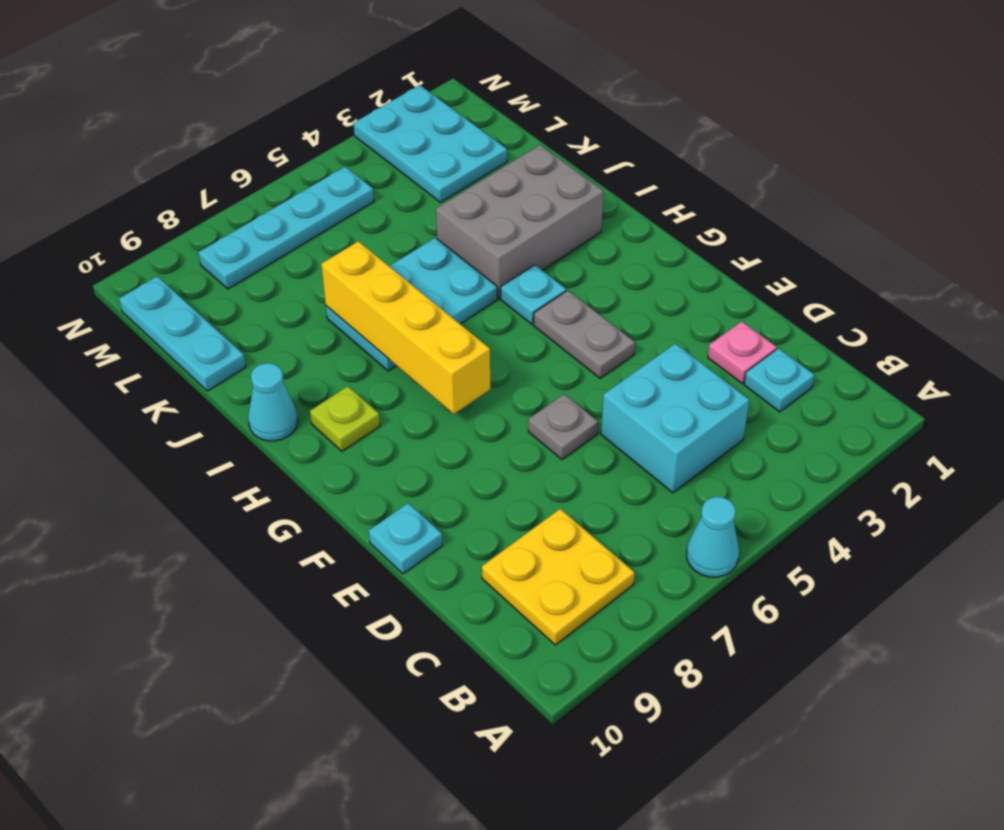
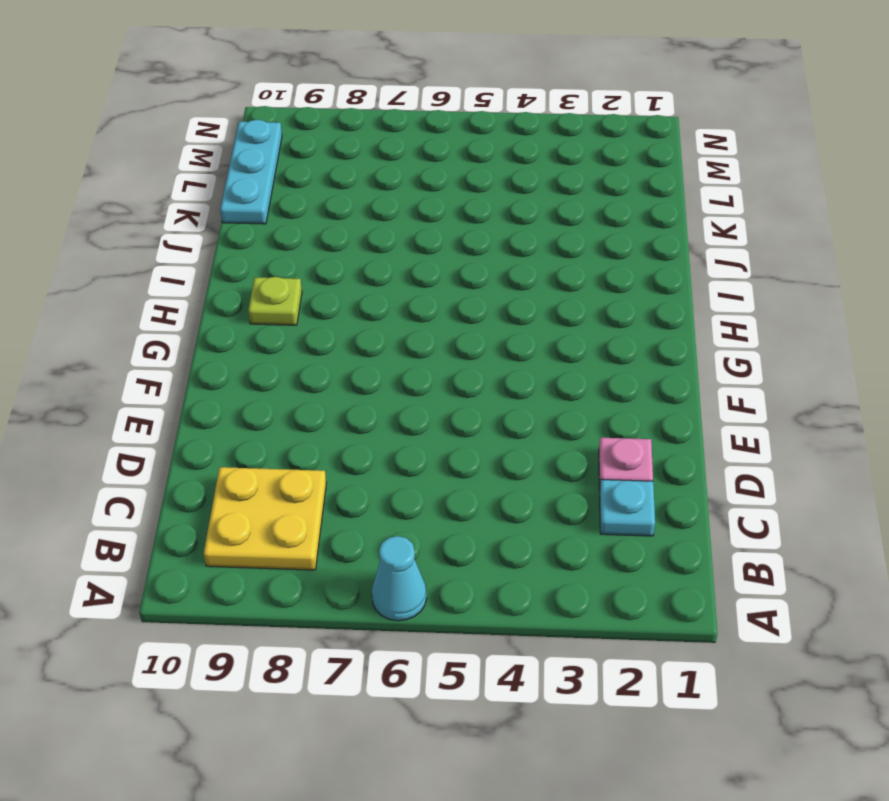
none -> cyan brick C4:D5 level 1
none -> grey plate E6 level 1
none -> cyan plate E10 level 1

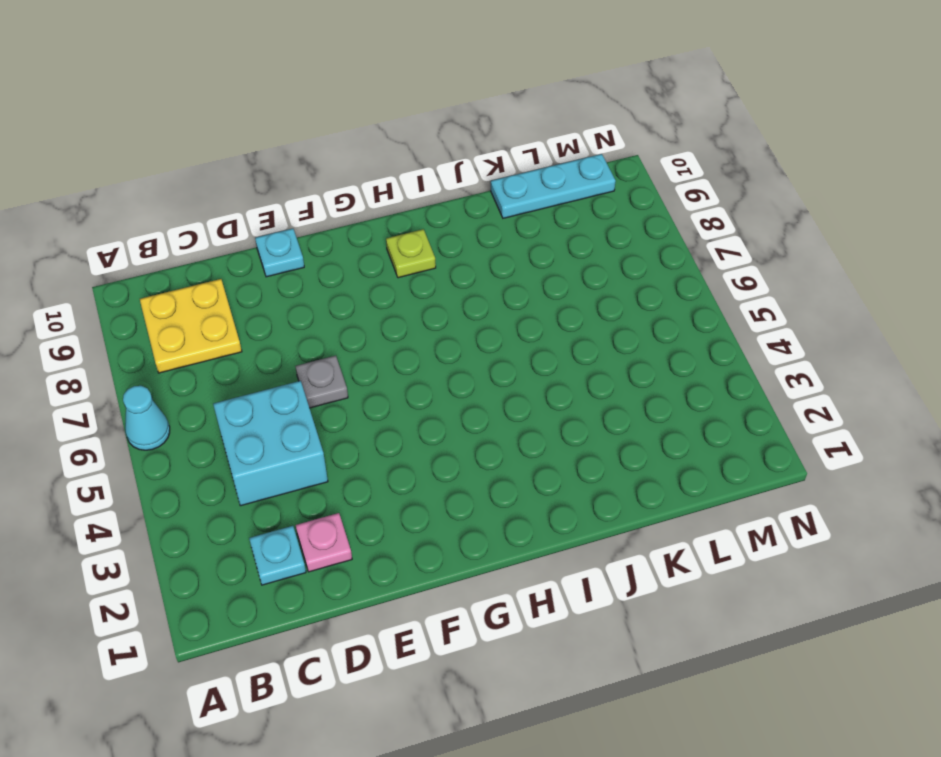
none -> grey plate F4:G4 level 1
none -> cyan plate H4 level 1
none -> grey brick I2:J4 level 1

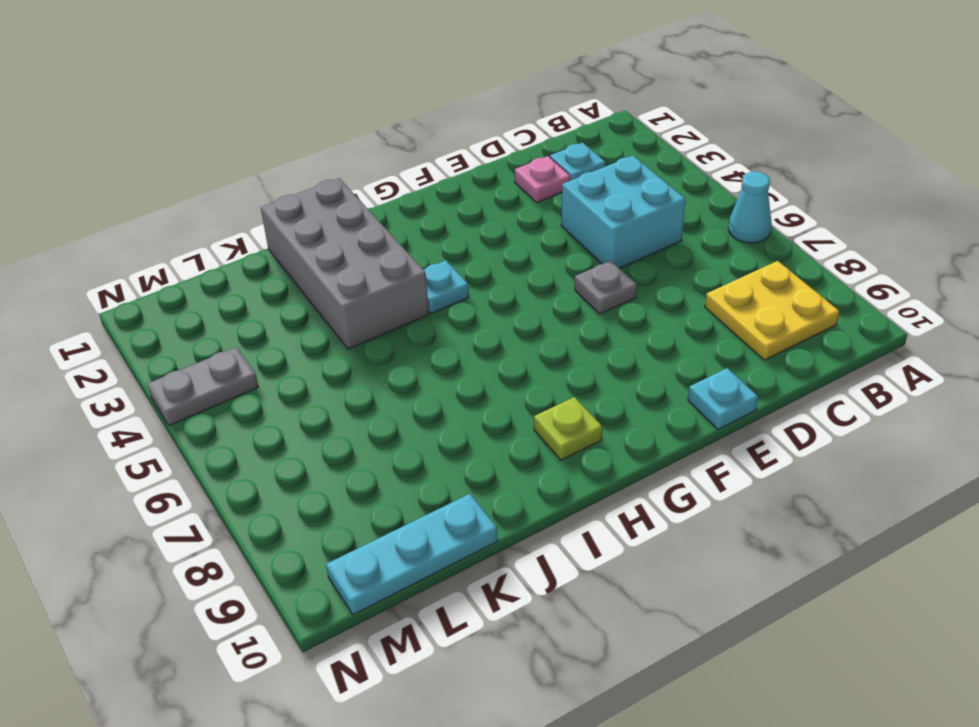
grey brick I1:J4 level 1 -> grey brick I2:J4 level 1
grey plate M4:N4 level 1 -> grey plate F4:G4 level 1
none -> cyan plate I5:J7 level 1
none -> cyan cone I10 level 1
none -> cyan plate L2:N3 level 1

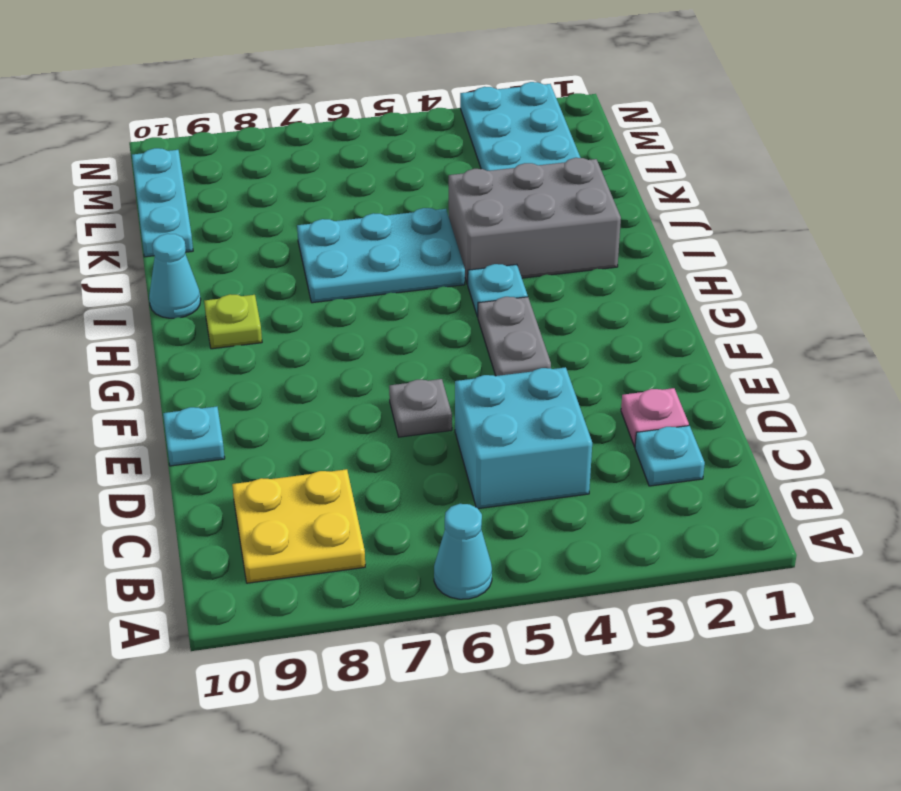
none -> cyan plate M5:M8 level 1
none -> yellow brick G7:J7 level 2

